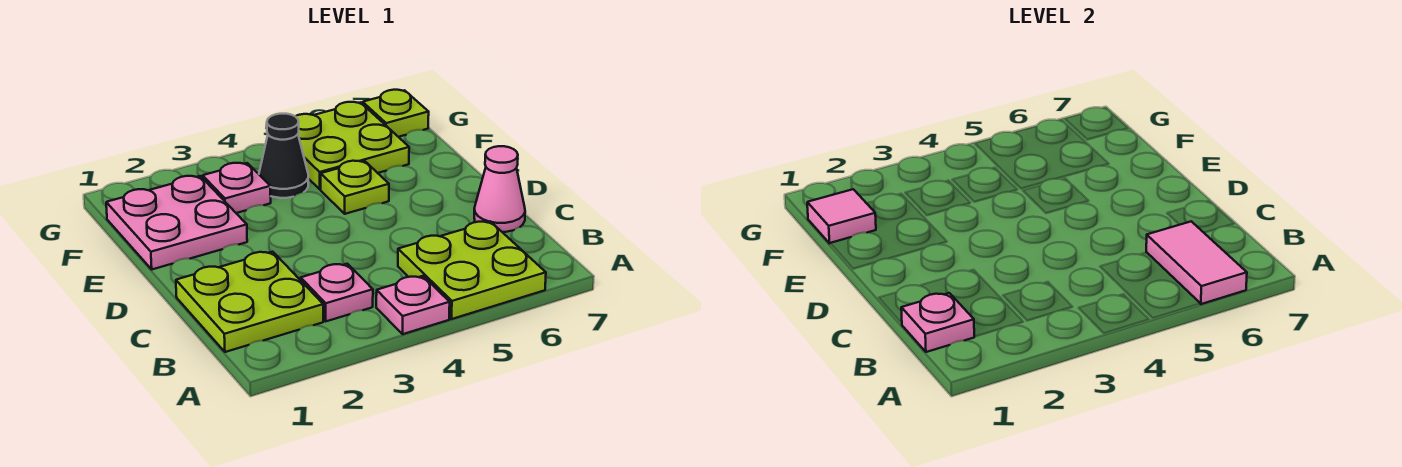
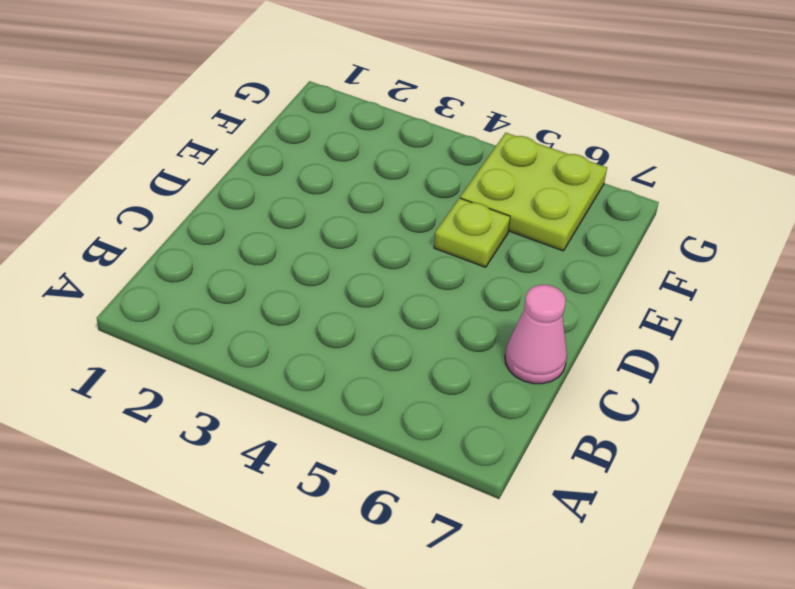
none -> pink plate A4 level 1
none -> lime plate A5:B6 level 1
none -> lime plate B1:C2 level 1

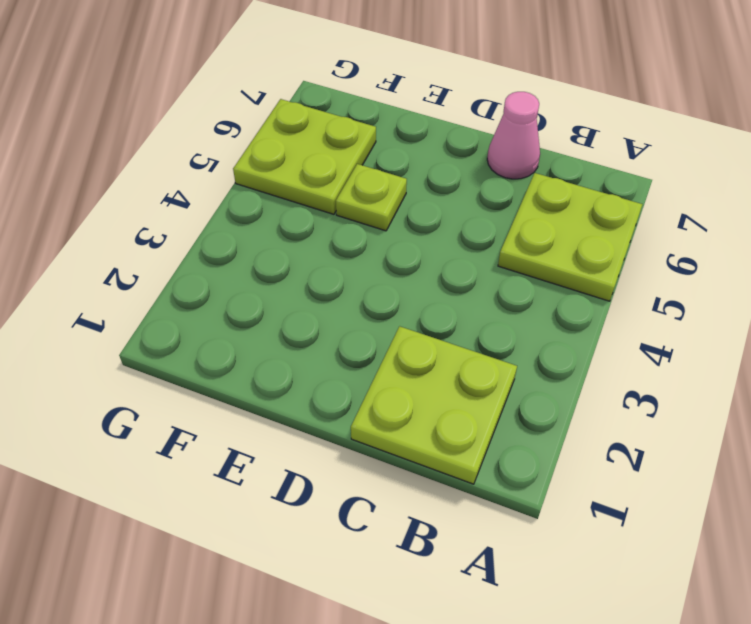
none -> pink plate A4 level 1
none -> pink plate B3 level 1
none -> pink plate E1:F2 level 1

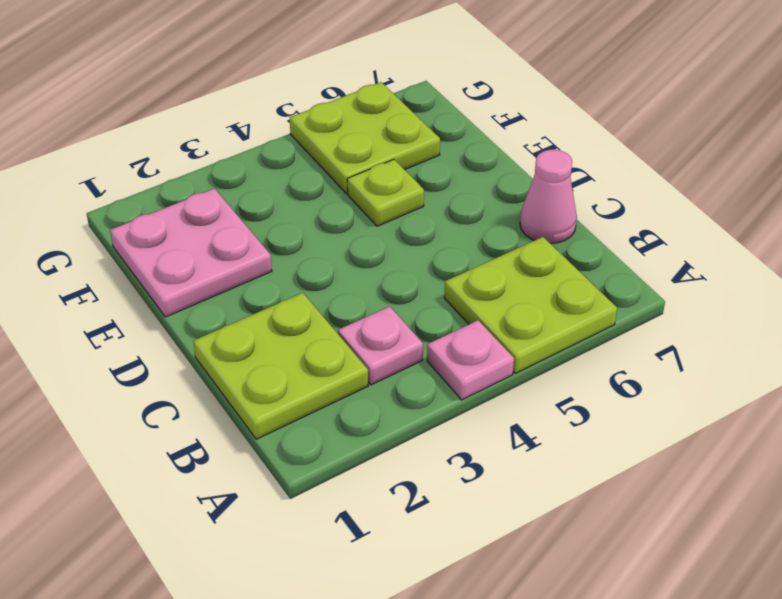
none -> pink plate F3 level 1
none -> black cone F4 level 1
none -> lime plate G7 level 1

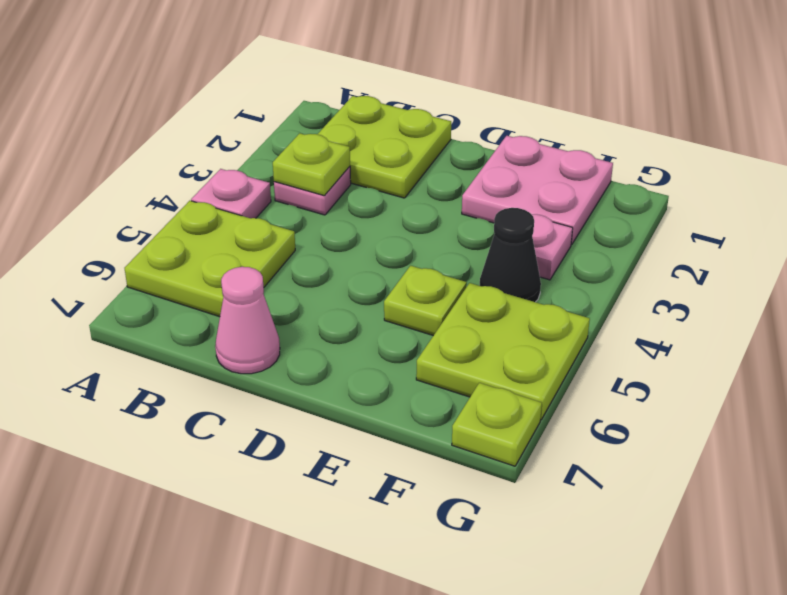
lime plate B3 level 2 -> none
none -> pink tile A6:B6 level 2
none -> pink plate B1 level 2
none -> pink tile F1 level 2

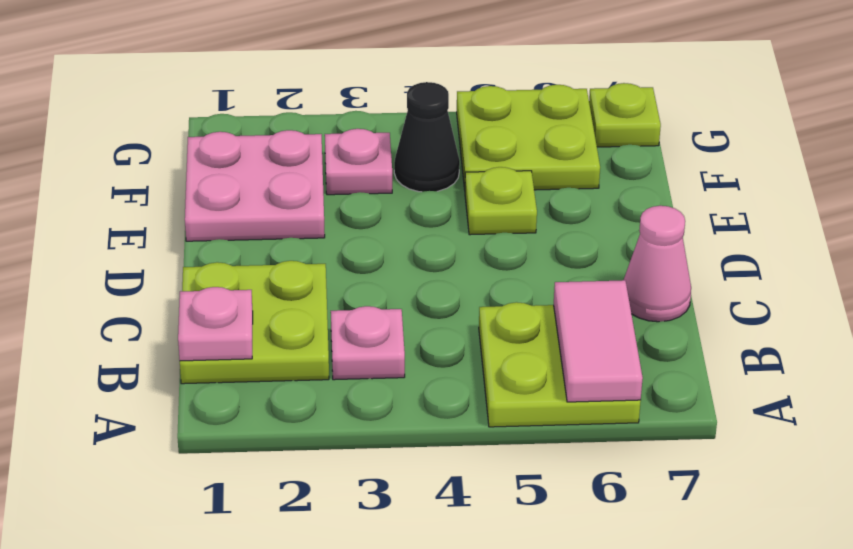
none -> pink plate A4 level 1
none -> pink tile F1 level 2

